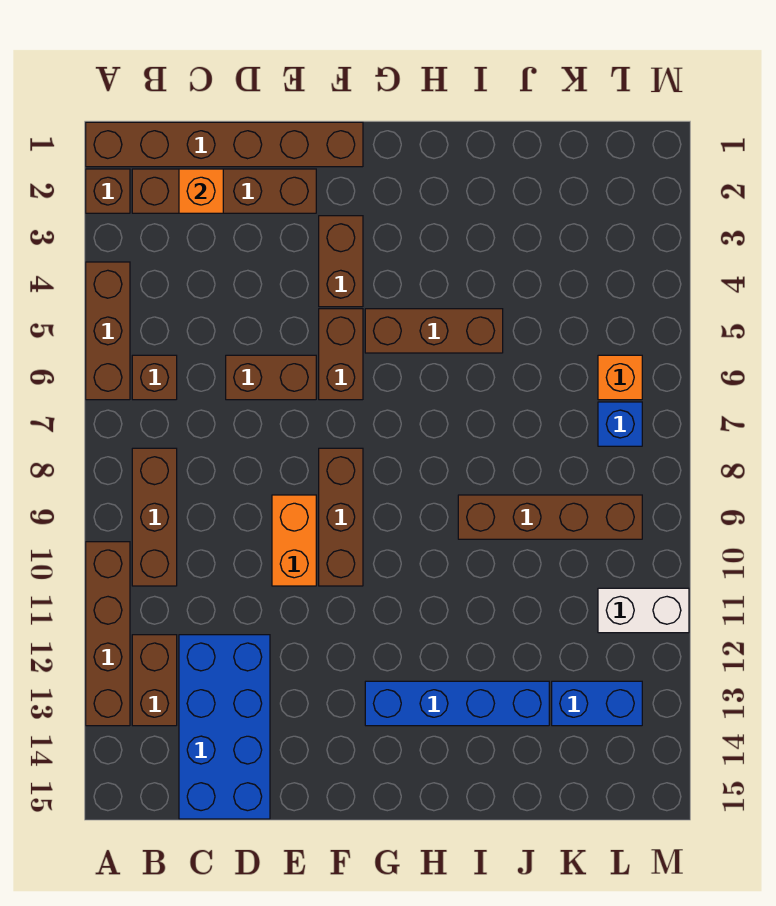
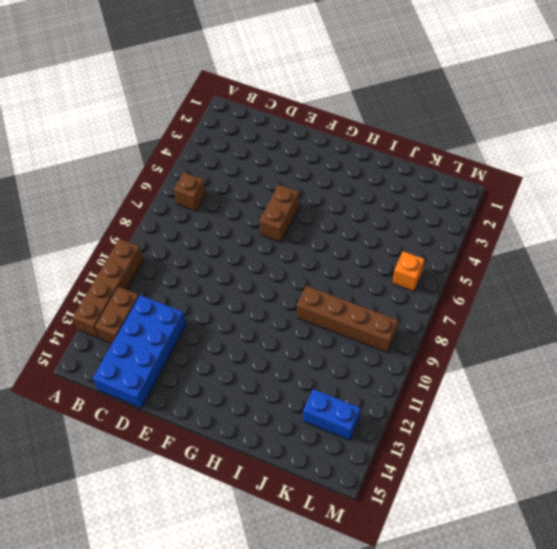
none -> brown brick A1:F1 level 1
none -> brown brick A2 level 1
none -> brown brick A4:A6 level 1

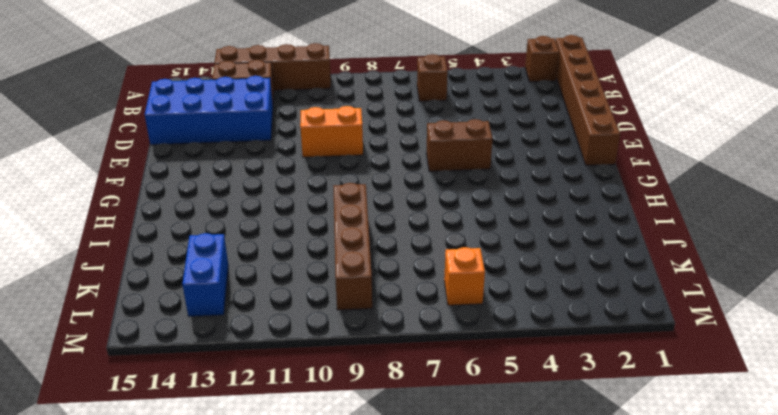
none -> brown brick A4:A6 level 1
none -> brown brick B2:E2 level 1
none -> brown brick B8:B10 level 1

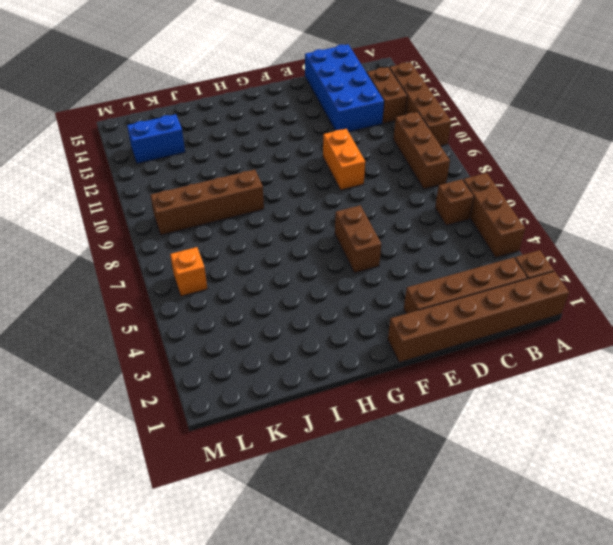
none -> brown brick D6:E6 level 1
none -> brown brick F3:F4 level 1
none -> brown brick F8:F10 level 1

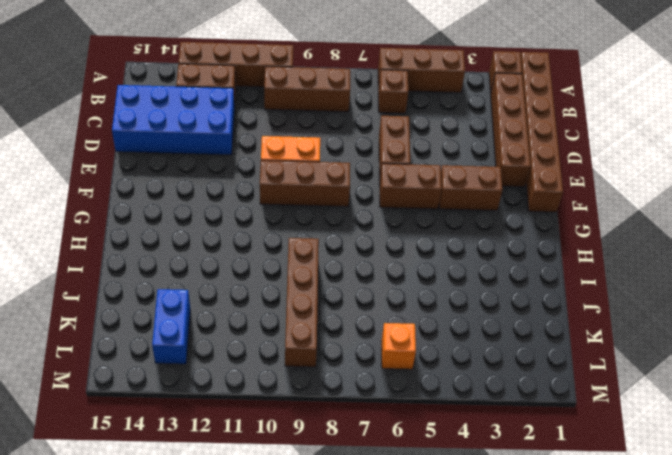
none -> brown brick G5:I5 level 1
none -> blue brick G13:J13 level 1
none -> blue brick L7 level 1

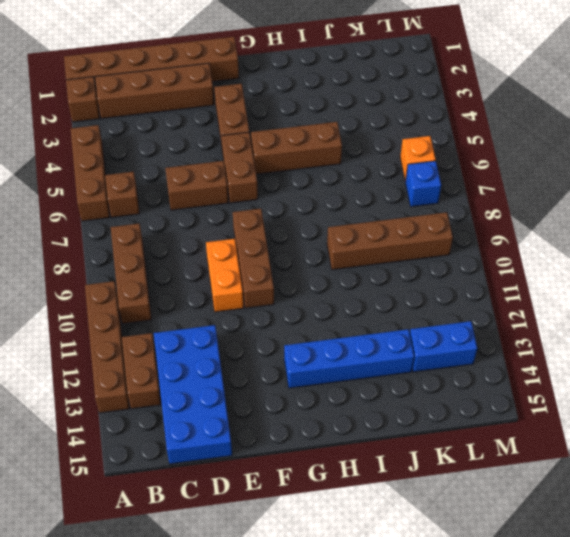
none -> white brick L11:M11 level 1
none -> orange brick C2 level 2

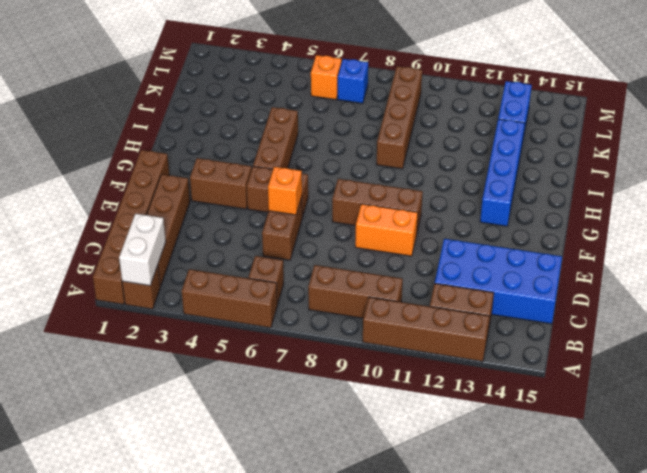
white brick A2:B2 level 2 -> white brick L11:M11 level 1
orange brick E6 level 2 -> orange brick C2 level 2

